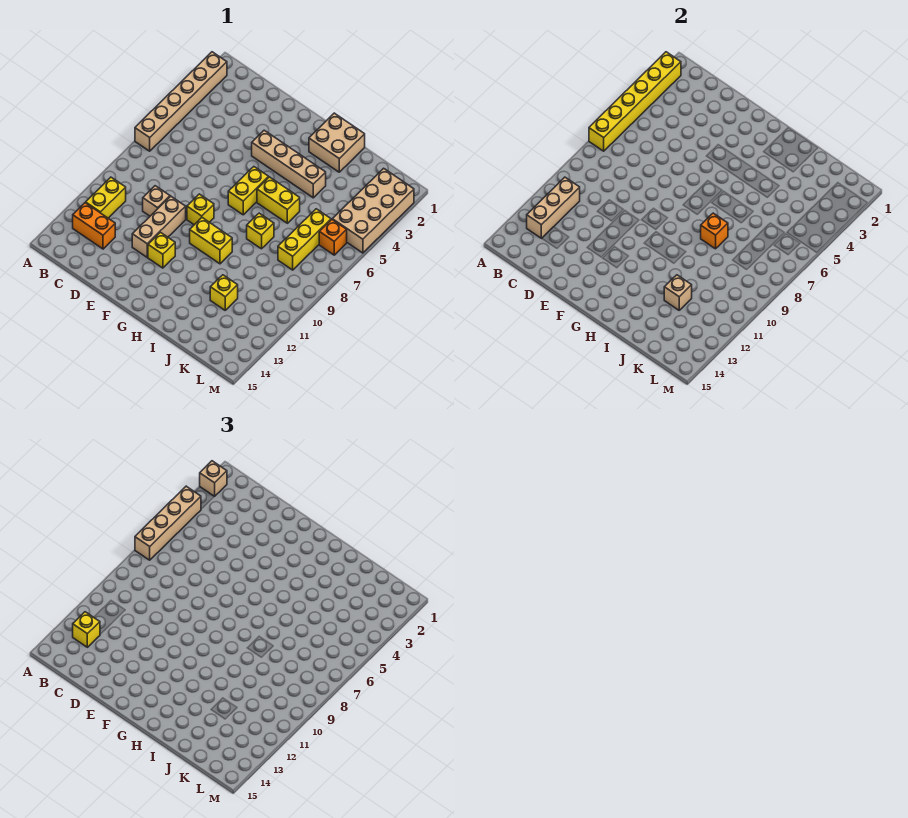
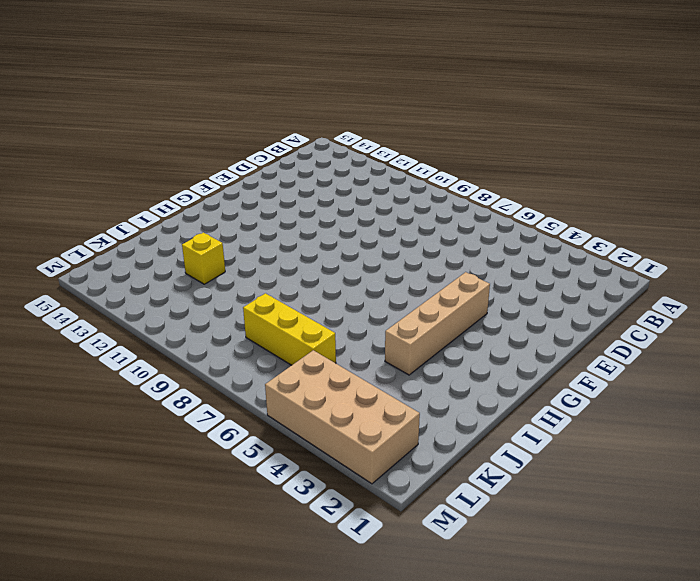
none -> tan brick A2:A7 level 1
none -> yellow brick B11:B12 level 1
none -> orange brick B13:C13 level 1

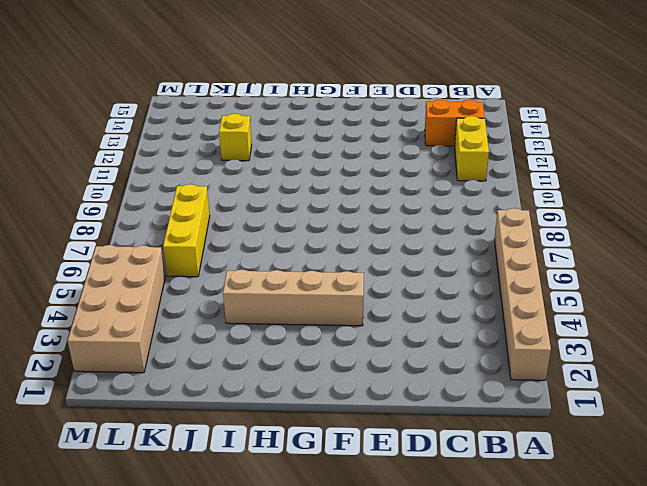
none -> tan brick D10 level 1
none -> tan brick E10:E12 level 1
none -> yellow brick F9 level 1

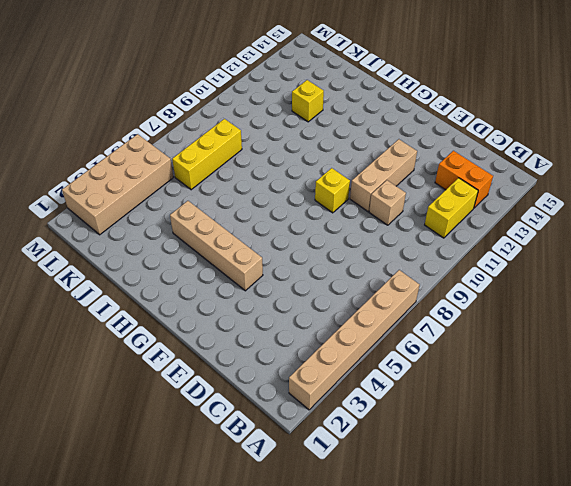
none -> yellow brick F12 level 1
none -> yellow brick G6:G7 level 1
none -> yellow brick G10:H10 level 1

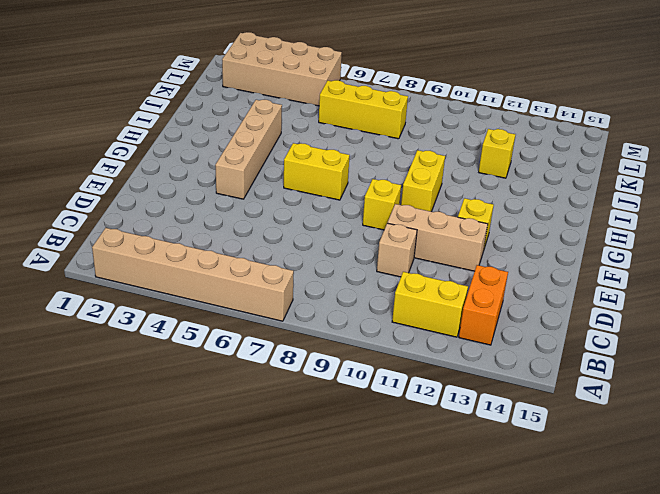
none -> tan brick H1:I2 level 1
none -> yellow brick H6:I6 level 1
none -> yellow brick I8 level 1

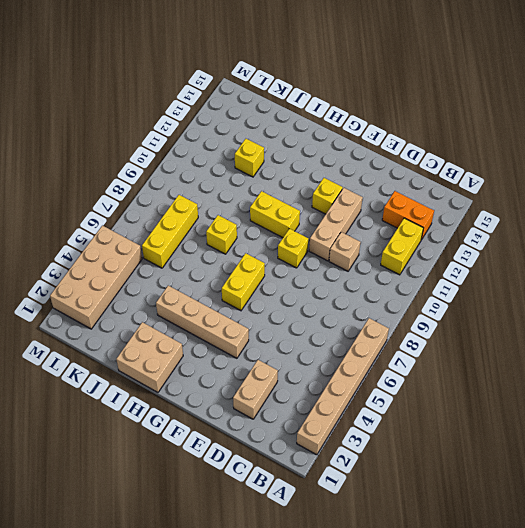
tan brick D2:D3 level 1 -> none
none -> yellow brick H6:I6 level 1
none -> orange brick L6 level 1
none -> yellow brick A2:A7 level 2

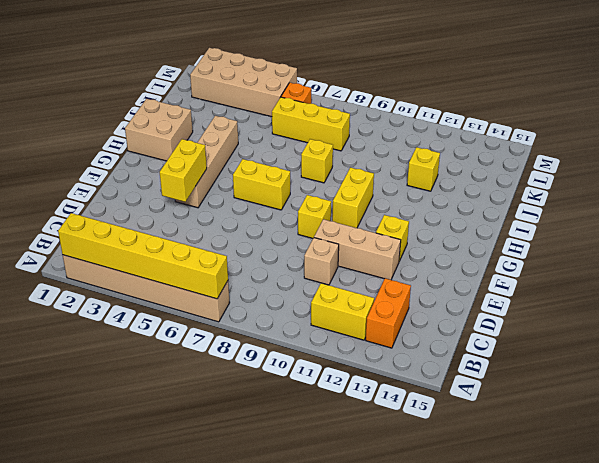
yellow brick E4:F4 level 2 -> yellow brick H6:I6 level 1
none -> tan brick B11:B13 level 2
none -> orange brick I8 level 2
none -> tan brick J12 level 2

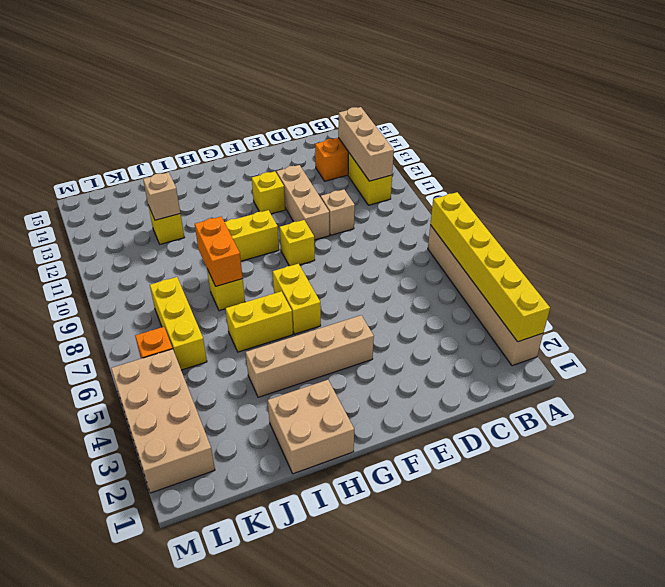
orange brick I8:I9 level 2 -> orange brick I8 level 2
none -> tan brick A2 level 3
none -> tan brick A4:A7 level 3
none -> yellow brick B13 level 3

